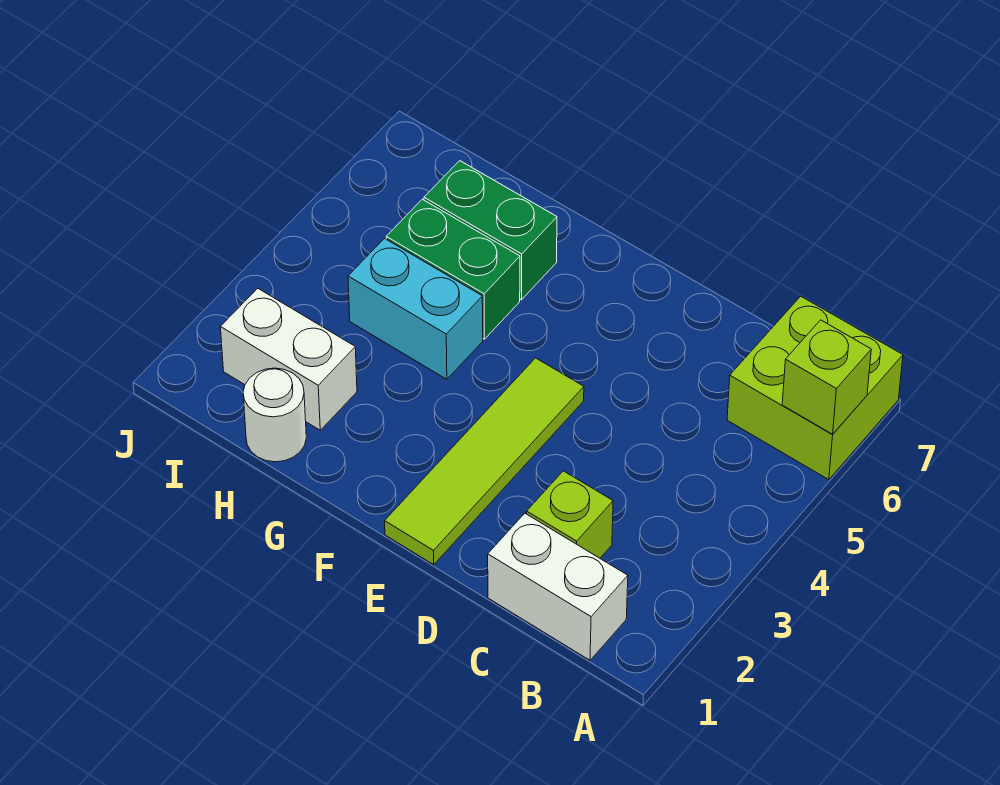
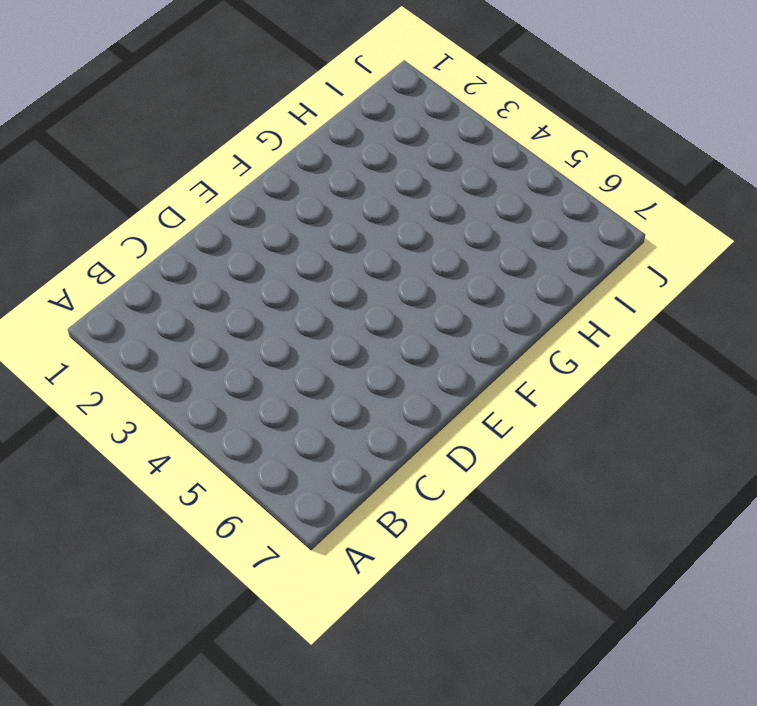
none -> lime brick A6:B7 level 1
none -> white brick B1:C1 level 1

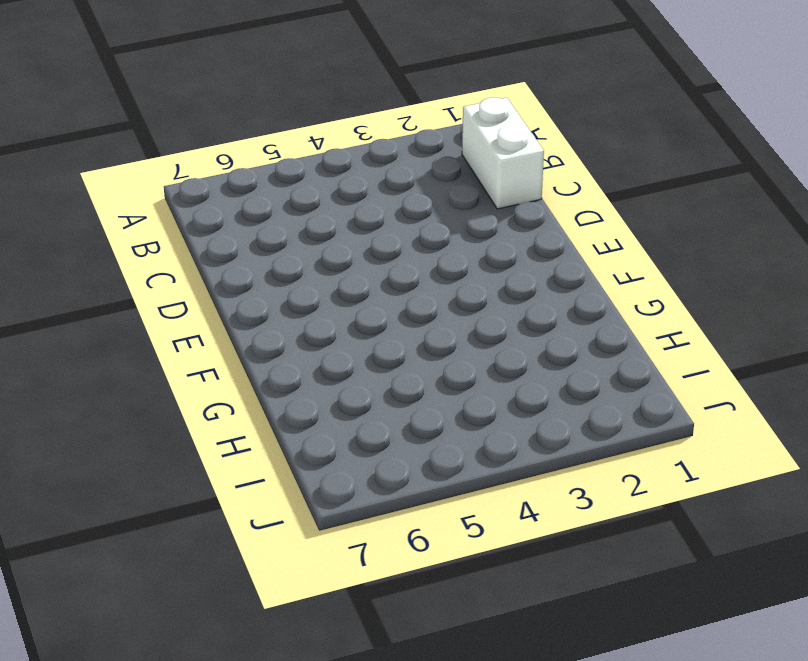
none -> lime brick A6:B7 level 1
none -> lime brick C2 level 1

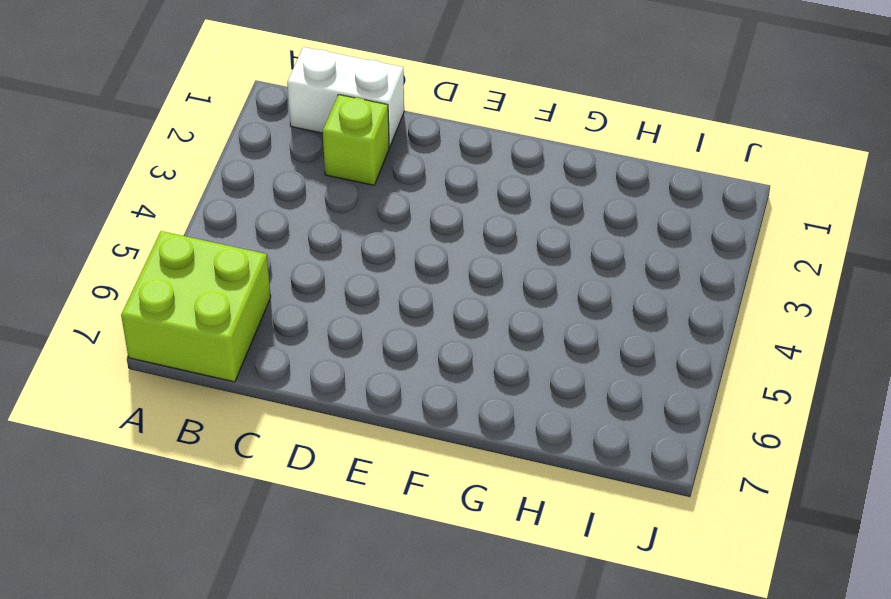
none -> lime tile E1:E4 level 1
none -> cyan brick G4:H4 level 1

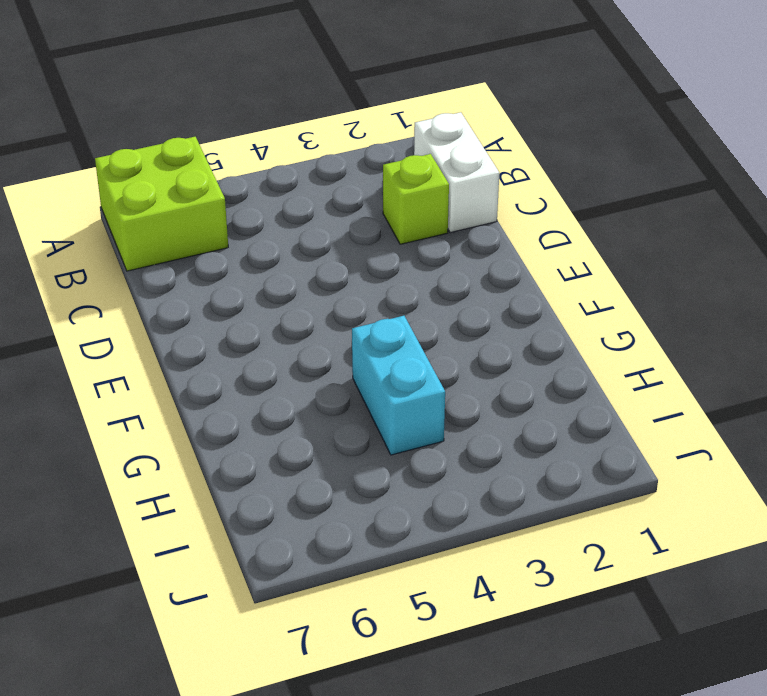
none -> lime tile E1:E4 level 1
none -> green brick G5:H5 level 1

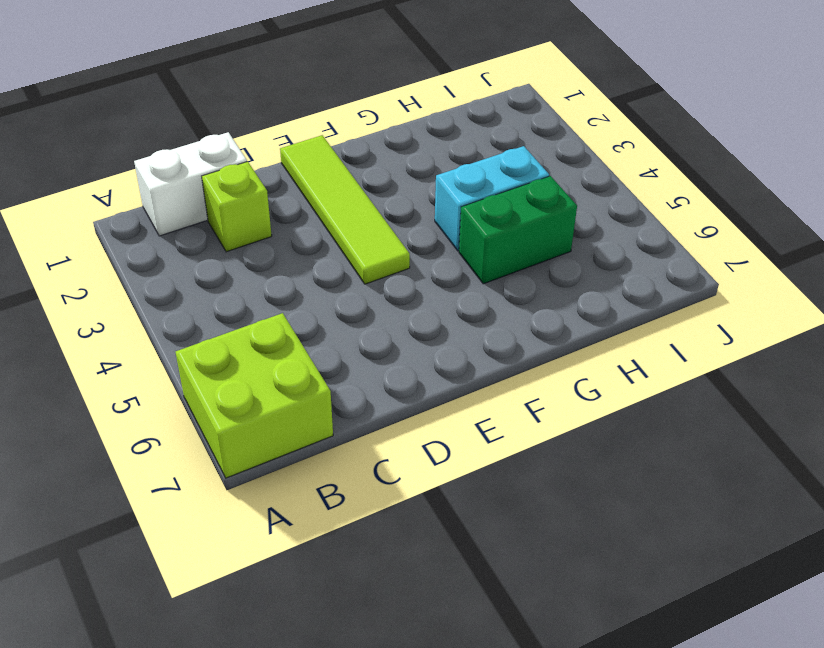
none -> green brick G6:H6 level 1
none -> white round brick H1 level 1

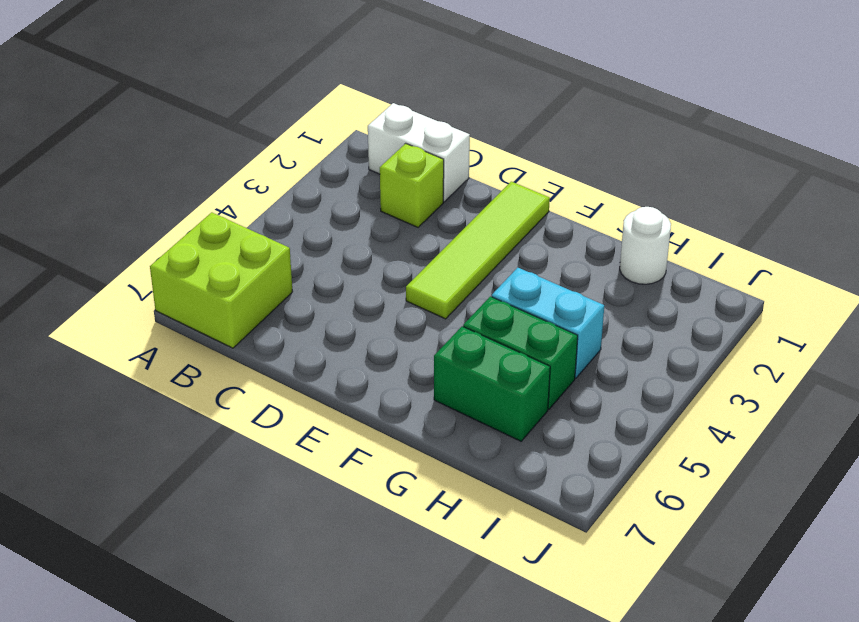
none -> white brick H2:I2 level 1
none -> lime brick A6 level 2

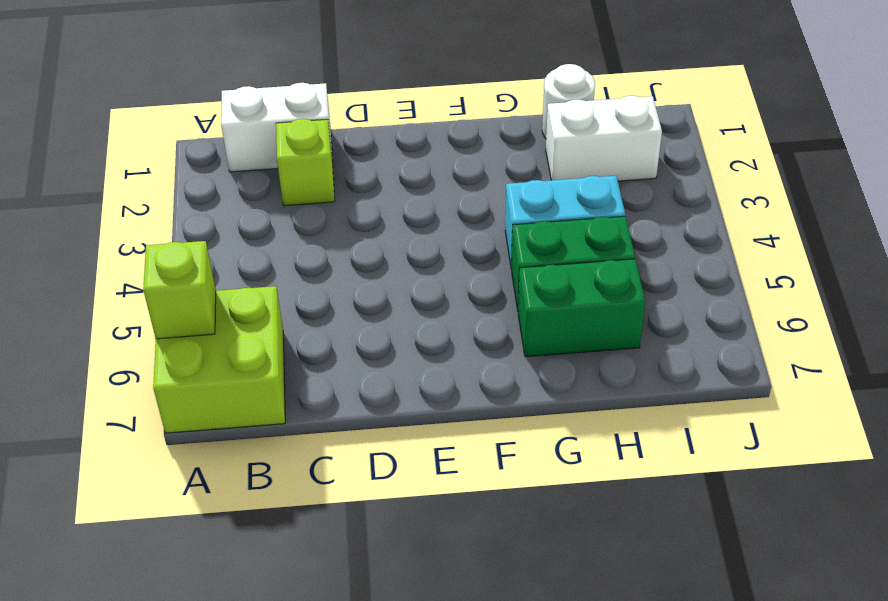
none -> lime tile E1:E4 level 1

